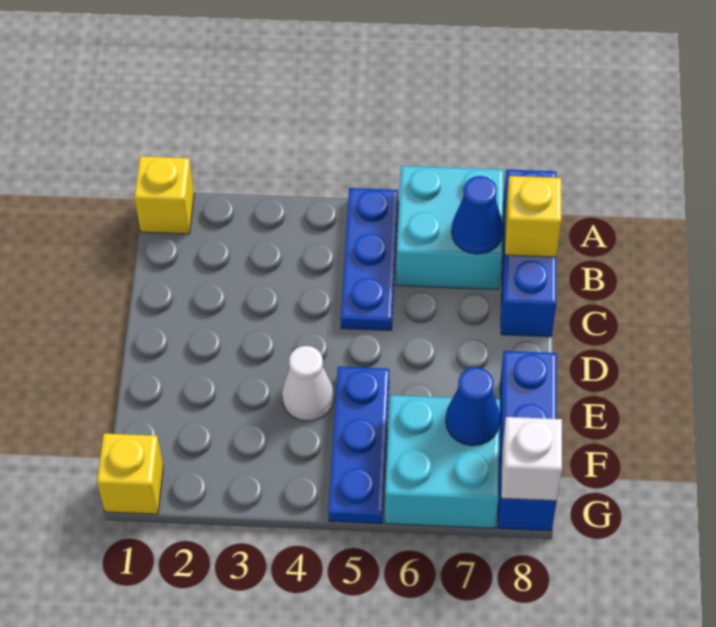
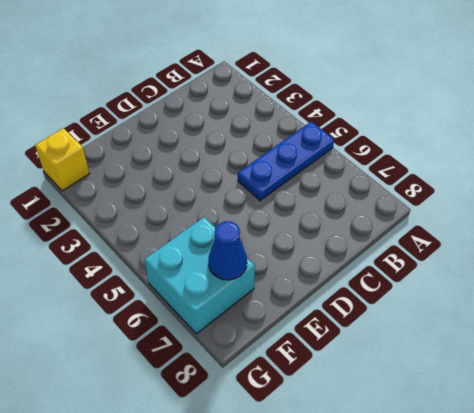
none -> yellow brick A1 level 1
none -> cyan brick A6:B7 level 1
none -> blue brick A8:C8 level 1

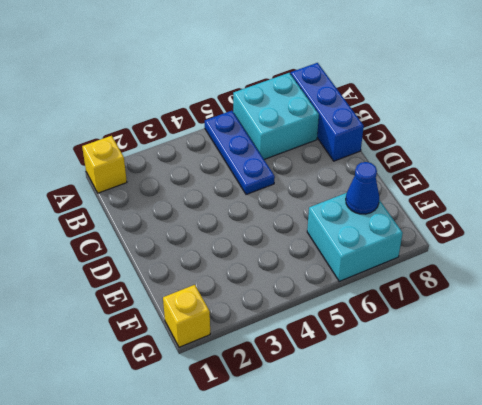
none -> white cone E4 level 1
none -> blue plate E5:G5 level 1
none -> blue brick E8:G8 level 1

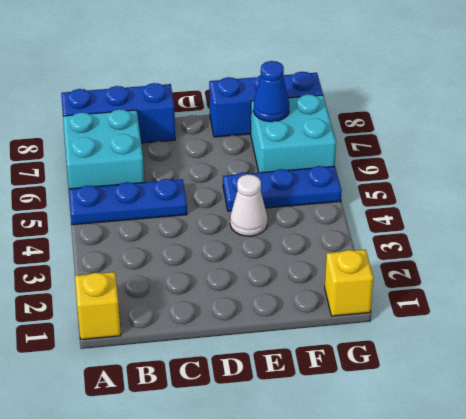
none -> blue cone B7 level 2
none -> yellow brick B8 level 2
none -> white brick G8 level 2

